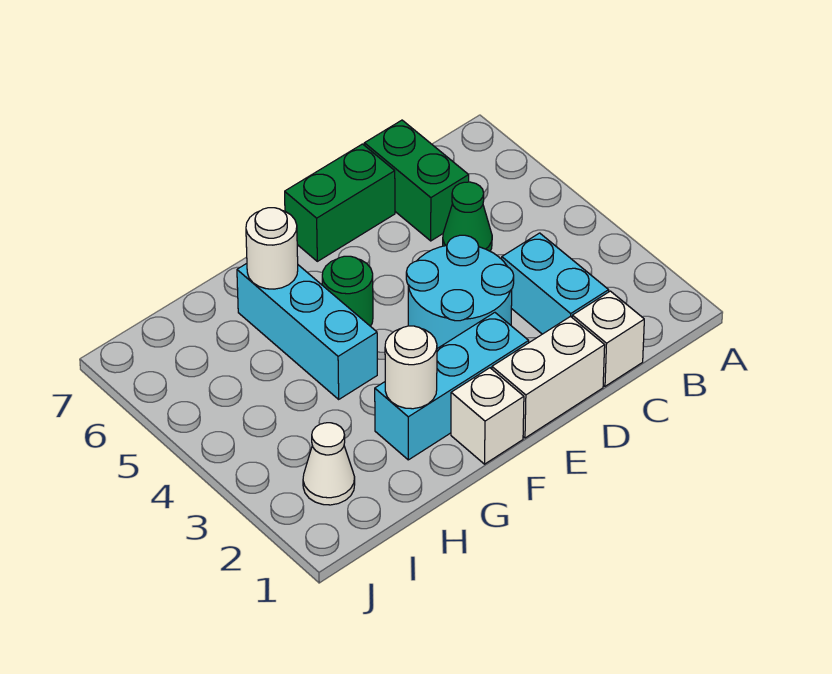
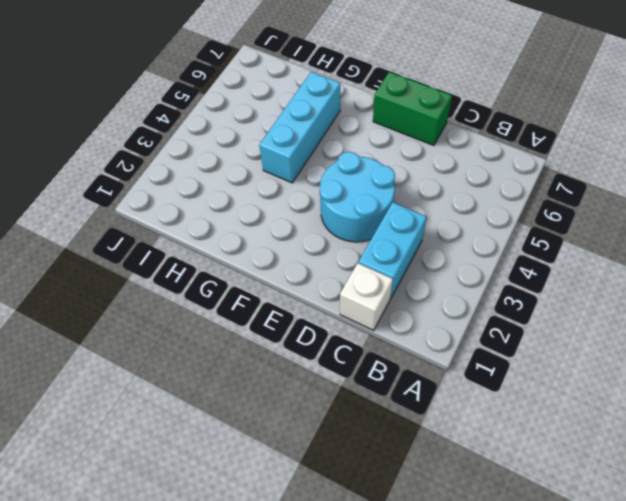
none -> green cone C5 level 1
none -> green brick C6:C7 level 1
none -> white brick D1:E1 level 1

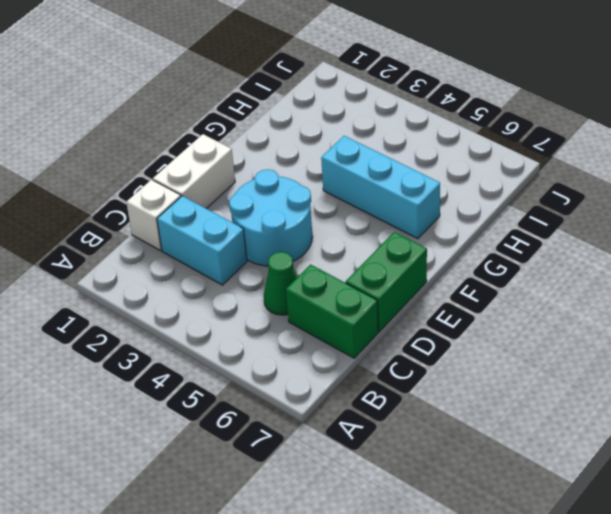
none -> cyan brick E2:G2 level 1
none -> white brick F1 level 1
none -> green round brick F5 level 1

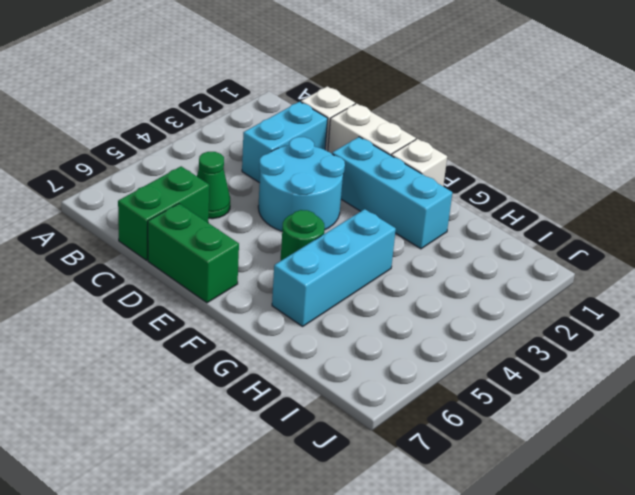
none -> white cone I2 level 1
none -> white round brick G2 level 2
none -> white round brick G6 level 2

